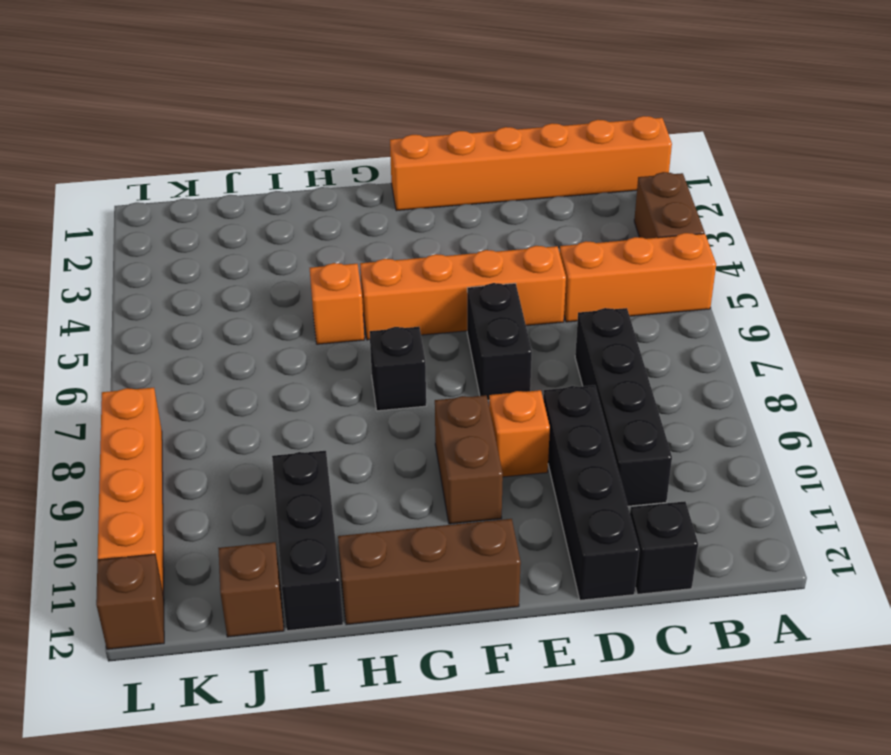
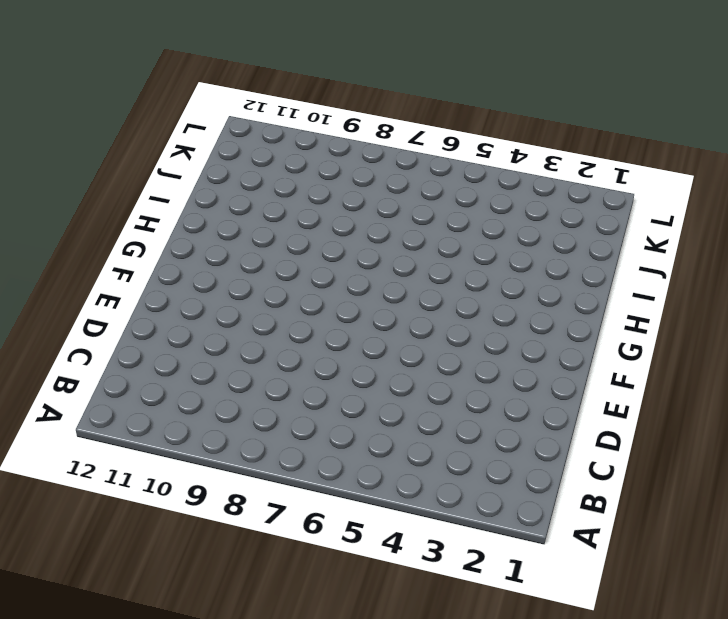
none -> orange brick A1:F1 level 1
none -> brown brick A3:A4 level 1
none -> orange brick A5:C5 level 1

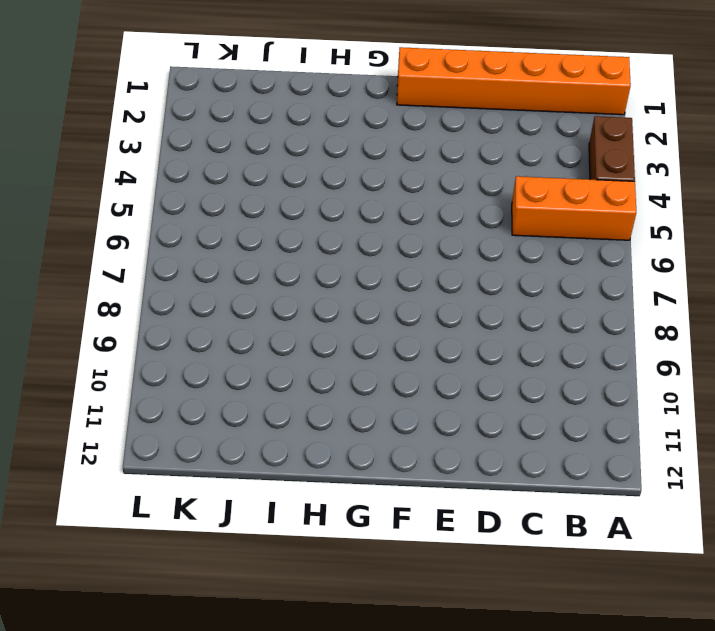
none -> black brick C7:C10 level 1
none -> black brick C12 level 1
none -> orange brick D5:G5 level 1

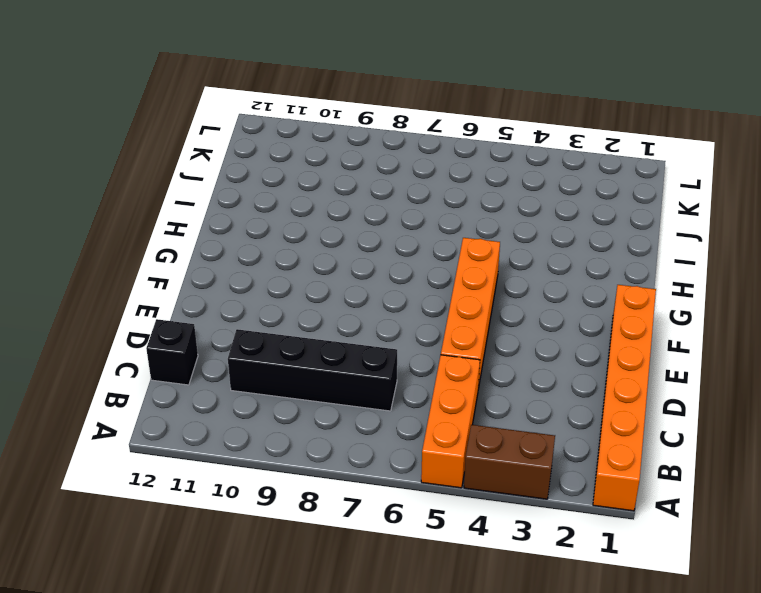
none -> black brick D9:D12 level 1
none -> black brick E6:E7 level 1
none -> orange brick E9 level 1

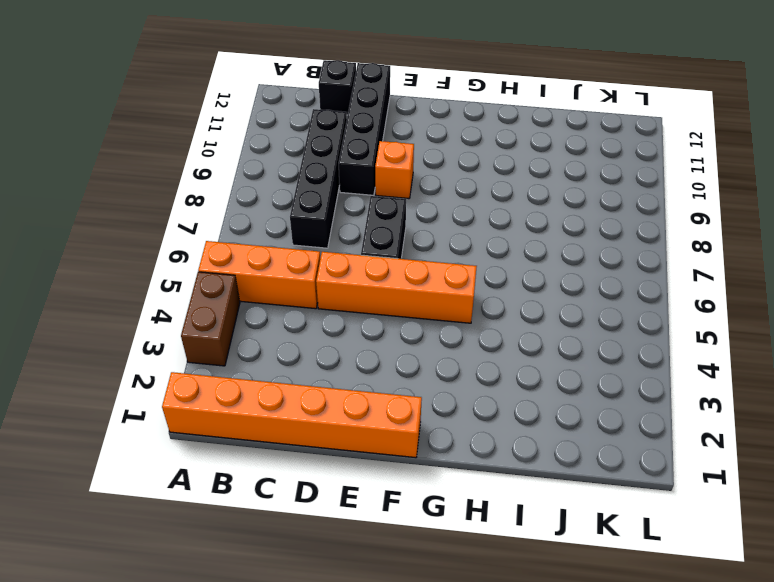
none -> brown brick F9:F10 level 1
none -> brown brick F12:H12 level 1
none -> black brick G7 level 1

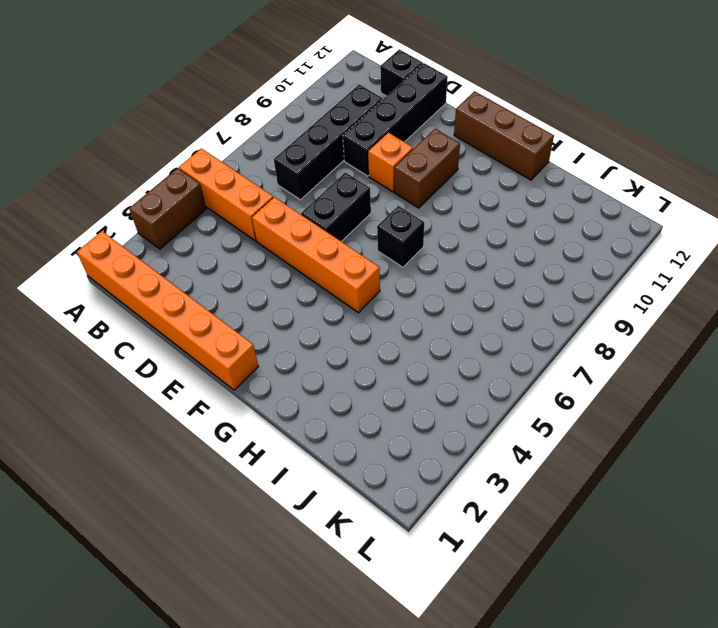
none -> orange brick H5 level 1
none -> black brick I10:I12 level 1
none -> brown brick J12 level 1

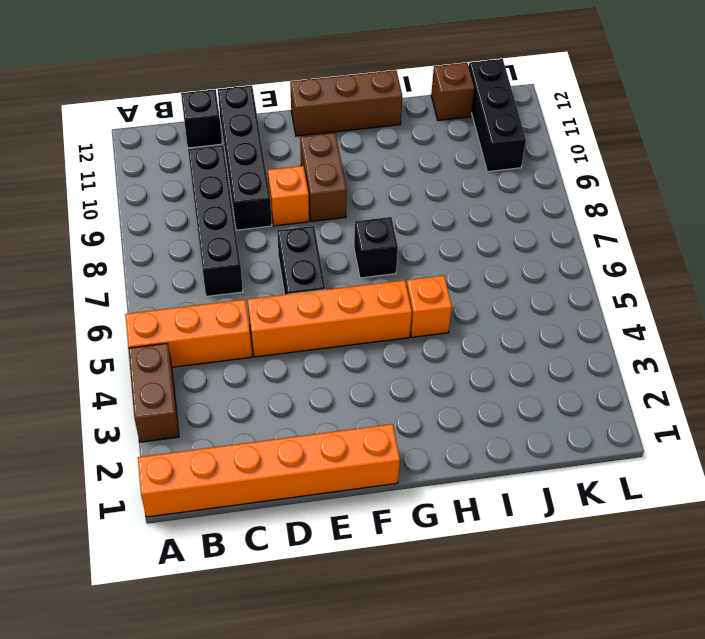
black brick K10:K12 level 1 -> black brick I10:I12 level 1
none -> orange brick L8:L11 level 1
none -> brown brick L12 level 1

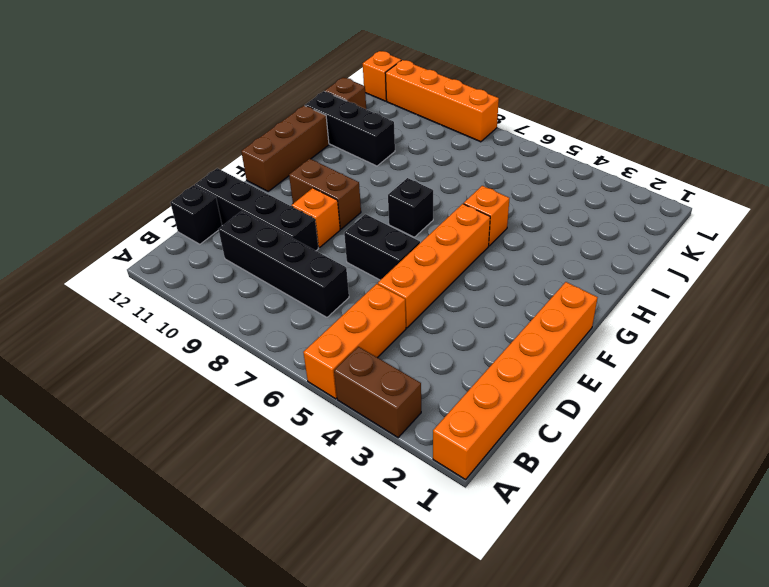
orange brick L12 level 1 -> brown brick L12 level 1

